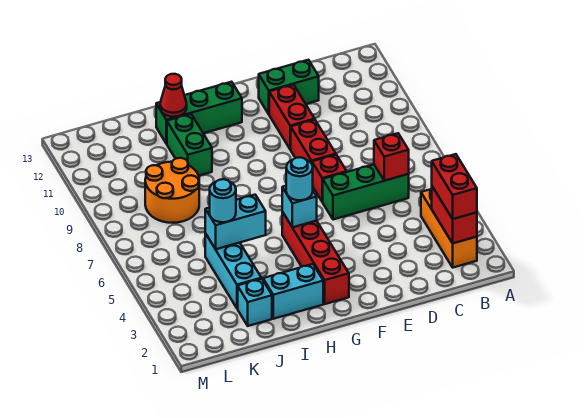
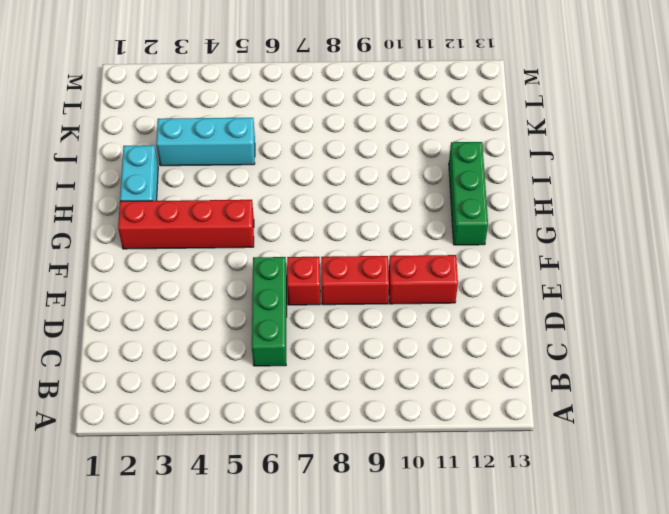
none -> orange brick B2:B4 level 1
none -> green brick D12:E12 level 1
none -> green brick I10:I11 level 1

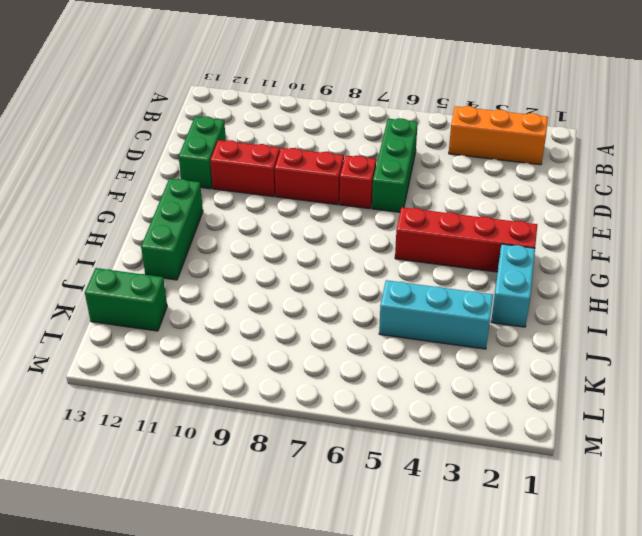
green brick K12:K13 level 1 -> green brick I10:I11 level 1
none -> cyan brick J2 level 1
none -> orange round brick J8:K9 level 1
none -> red brick B2:B3 level 2

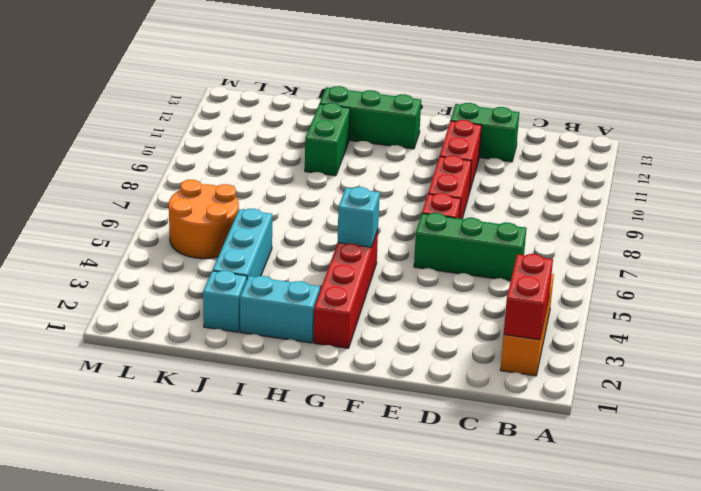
orange round brick K5:L6 level 1 -> orange round brick J8:K9 level 1
none -> red brick C6 level 2
none -> cyan brick I5:J5 level 2
none -> red cone I12 level 2

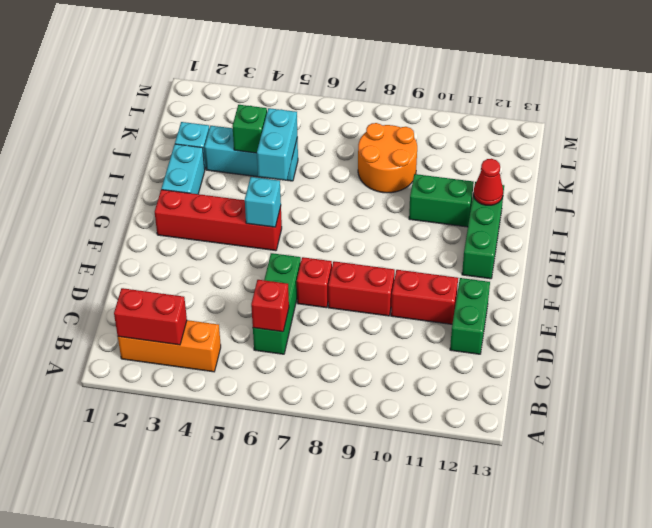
green brick J4 level 2 -> none
none -> red brick B2:B3 level 3
none -> cyan round brick G5 level 3
none -> cyan round brick J5 level 3

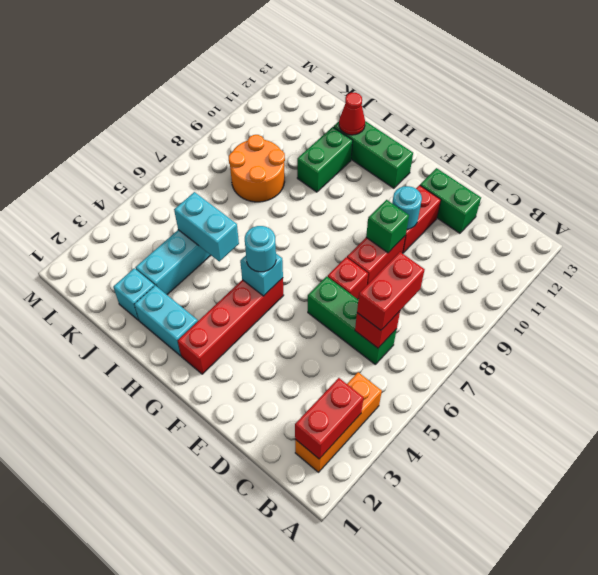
red brick C6:C7 level 3 -> red brick B2:B3 level 3
green brick E9 level 2 -> none
cyan round brick E10 level 2 -> cyan round brick J5 level 3

